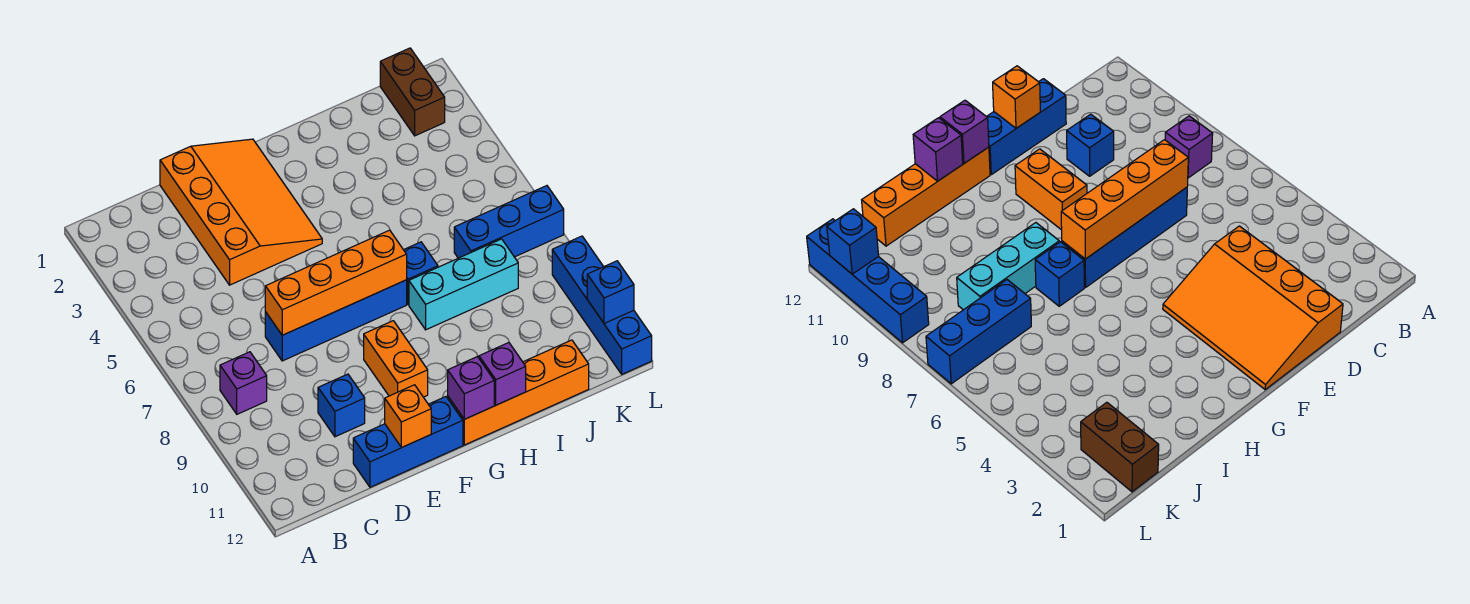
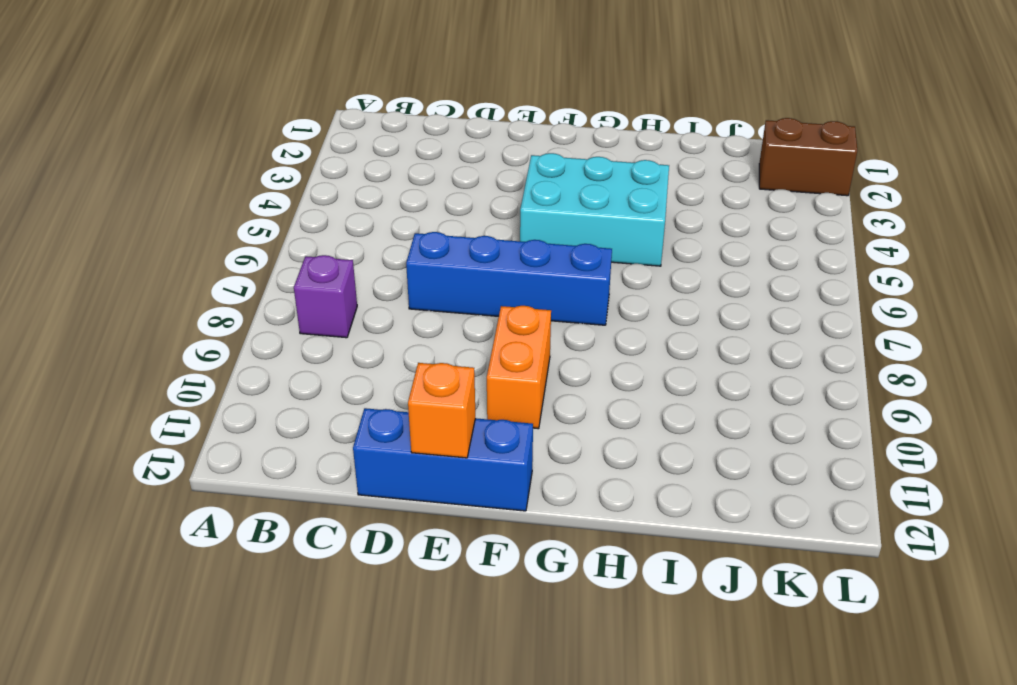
cyan brick F4:H5 level 1 -> orange slope D1:F4 level 1 top D
brown brick K2:L2 level 1 -> brown brick K1:K2 level 1
none -> blue brick D10 level 1
none -> orange brick G12:J12 level 1
none -> blue brick H7 level 1

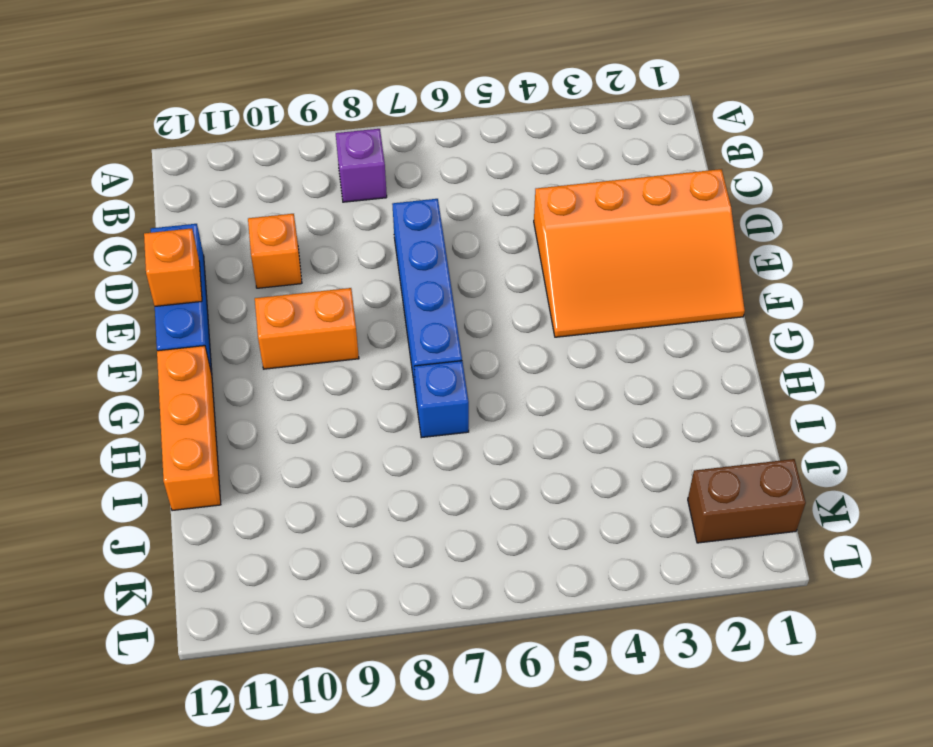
orange brick D10 level 1 -> blue brick D10 level 1
orange brick G12:I12 level 1 -> orange brick G12:J12 level 1
none -> cyan brick H8:J8 level 1
none -> blue brick J7:L7 level 1
none -> blue brick L9:L12 level 1

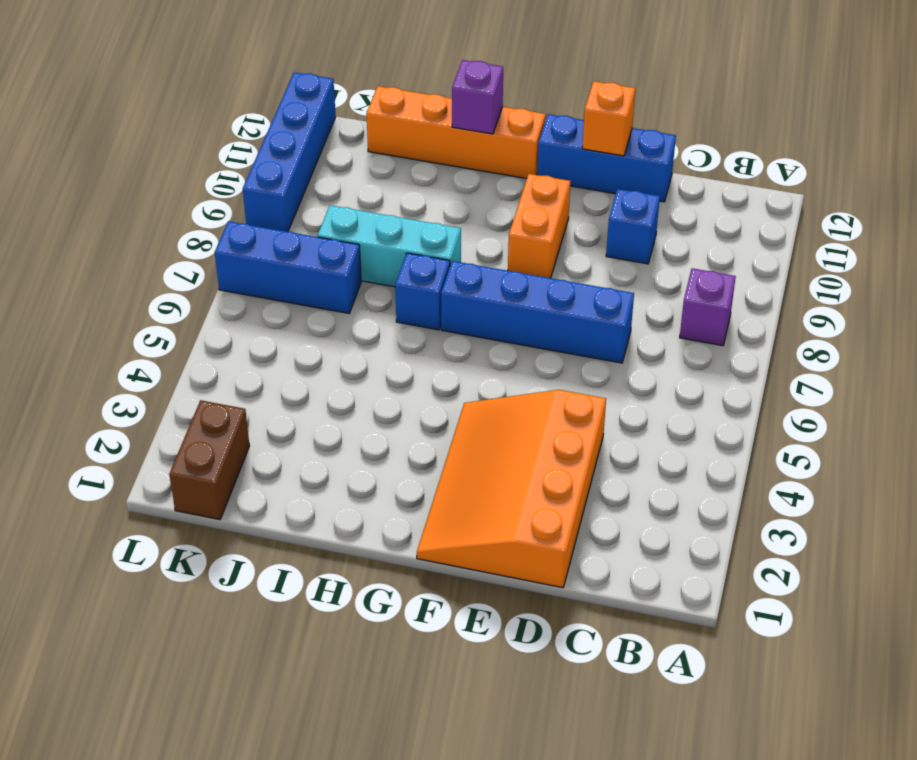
none -> orange brick D7:G7 level 2
none -> purple brick G12 level 2
none -> blue brick L11 level 2

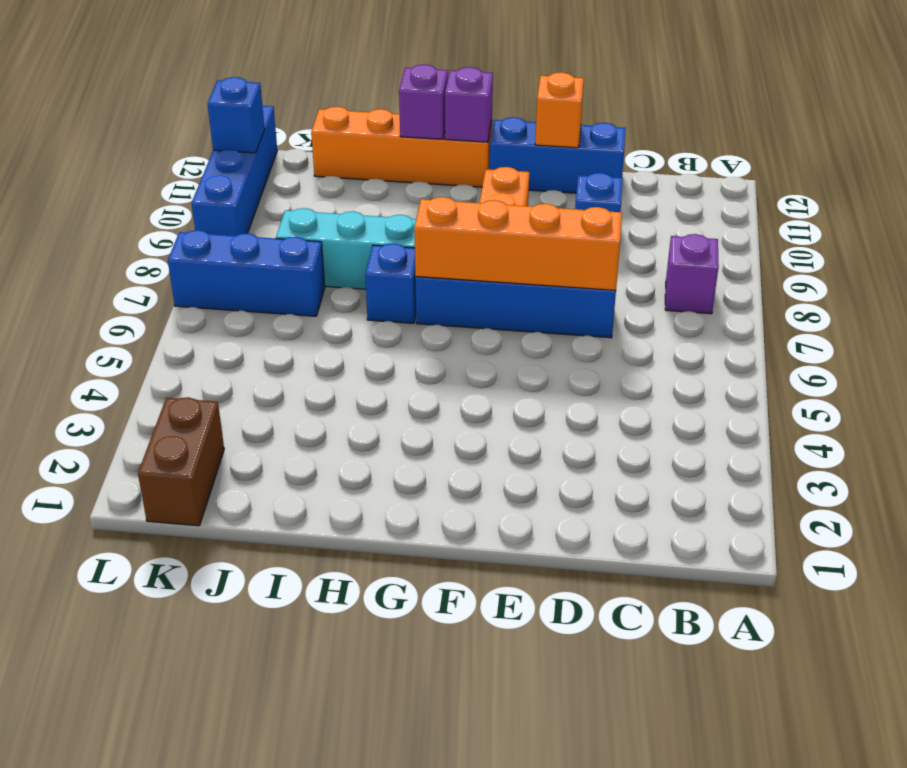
none -> orange slope D1:F4 level 1 top D

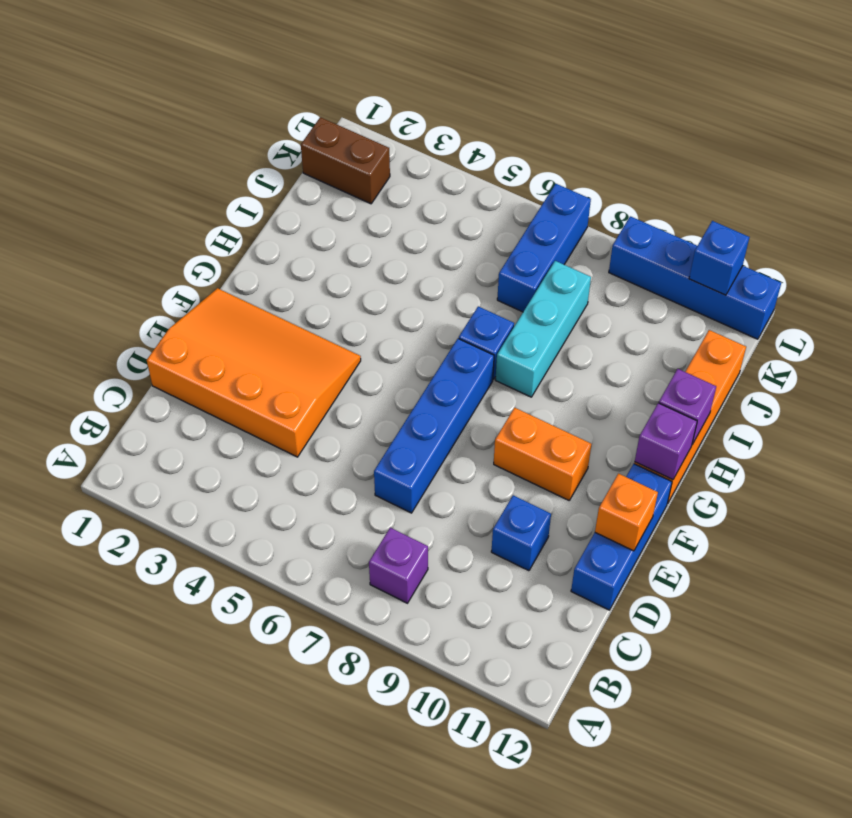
none -> orange brick D7:G7 level 2

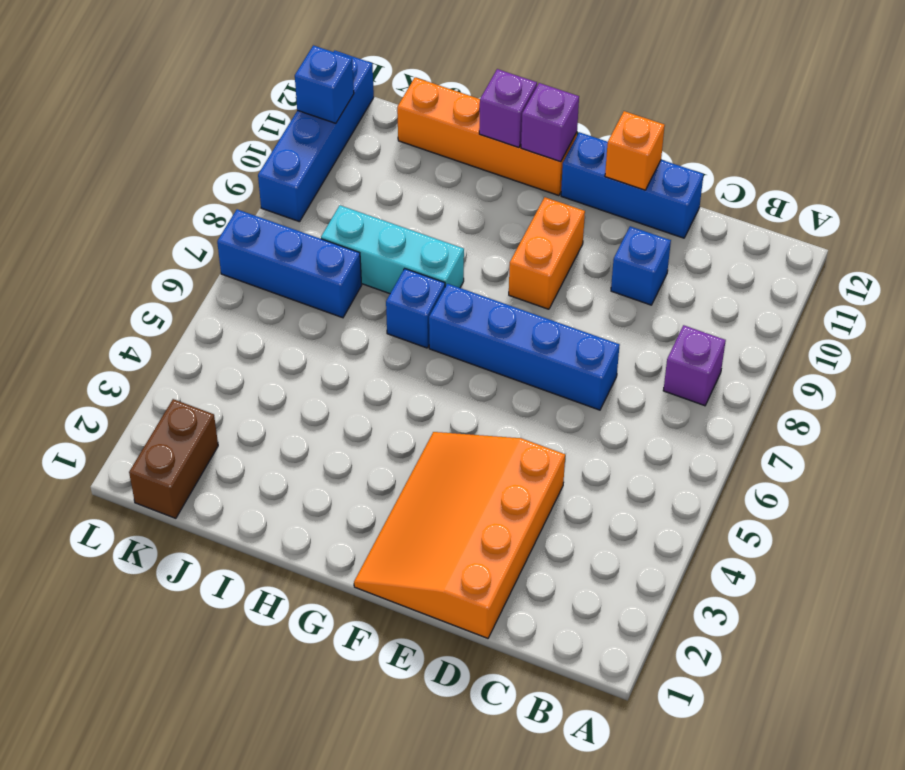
none -> orange brick D7:G7 level 2

